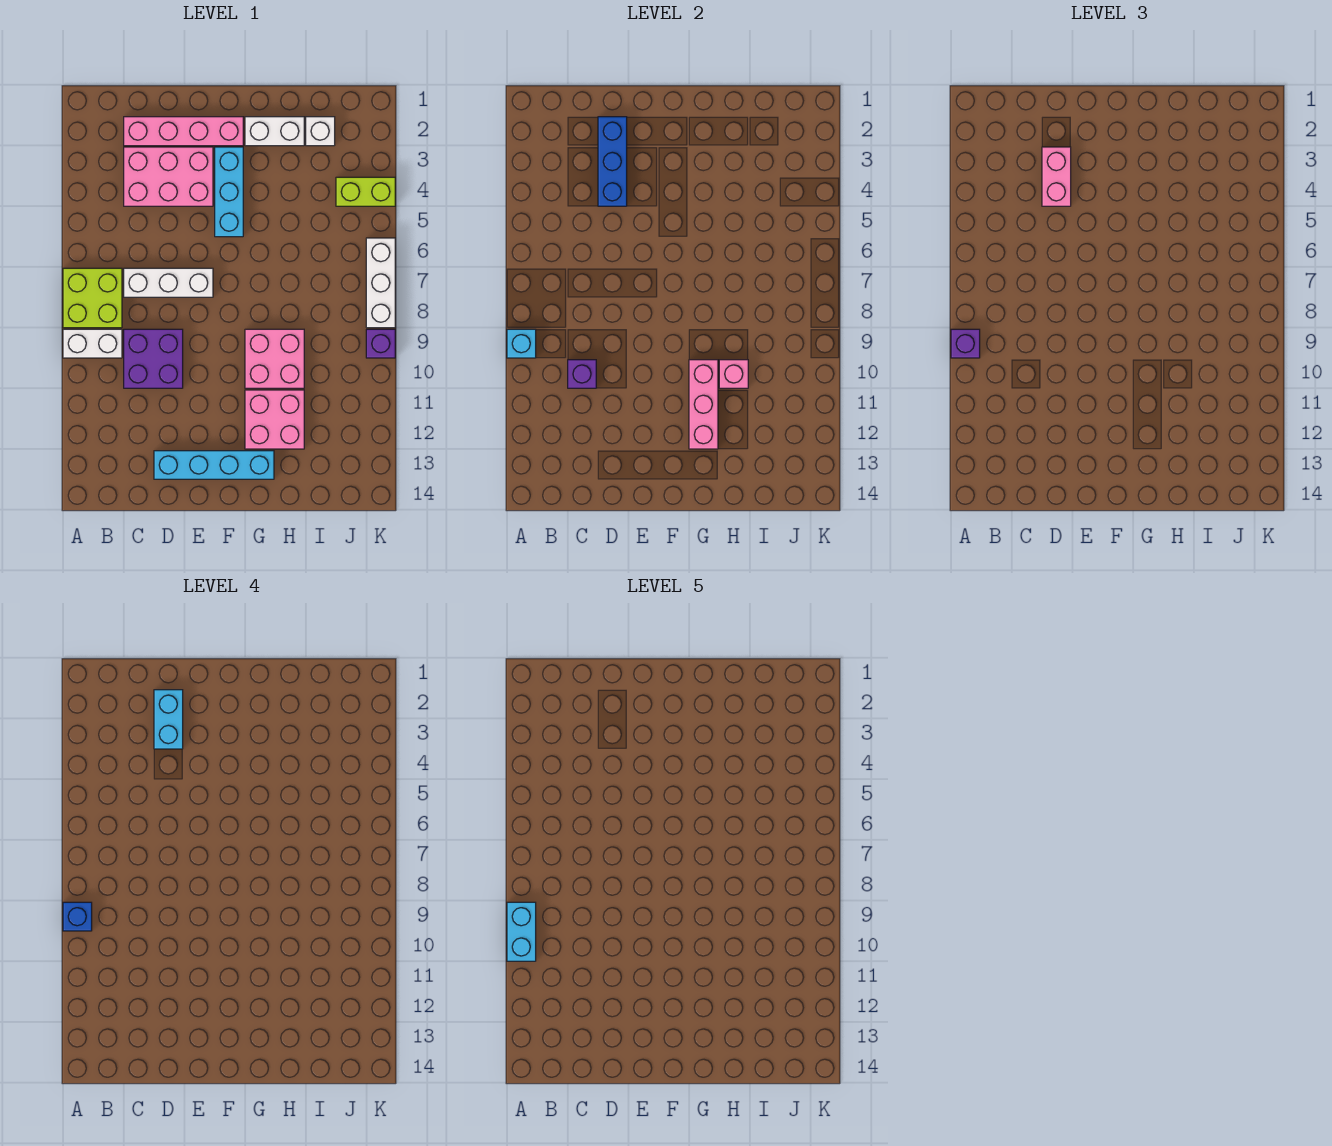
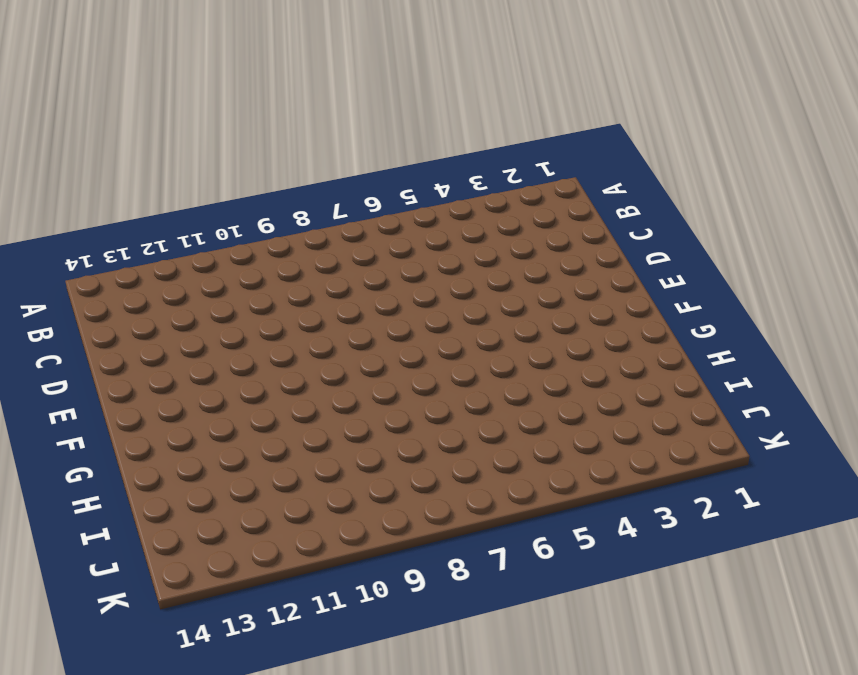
none -> lime brick A7:B8 level 1
none -> white brick A9:B9 level 1
none -> pink brick C2:F2 level 1

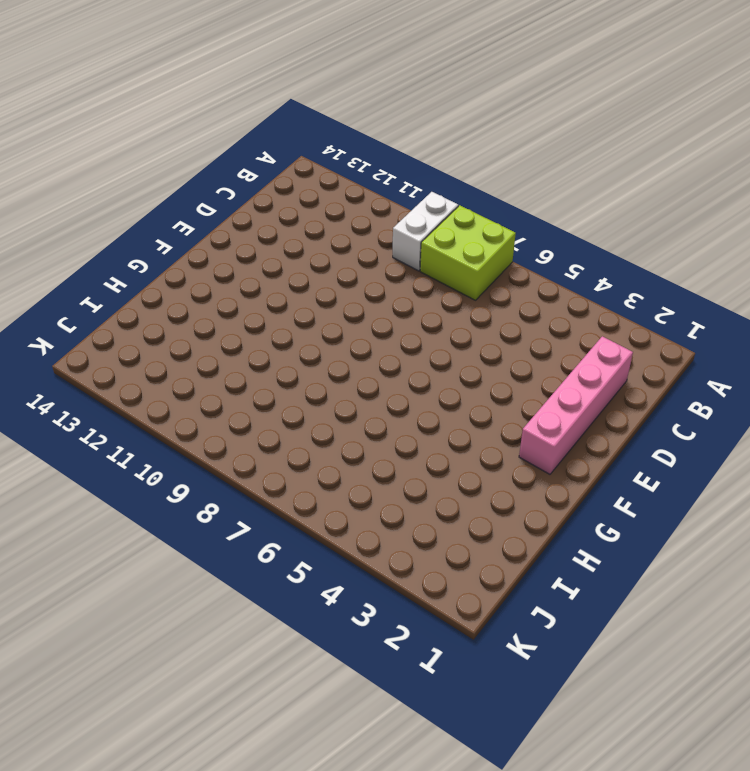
none -> pink brick C3:E4 level 1
none -> white brick C7:E7 level 1
none -> purple brick C9:D10 level 1

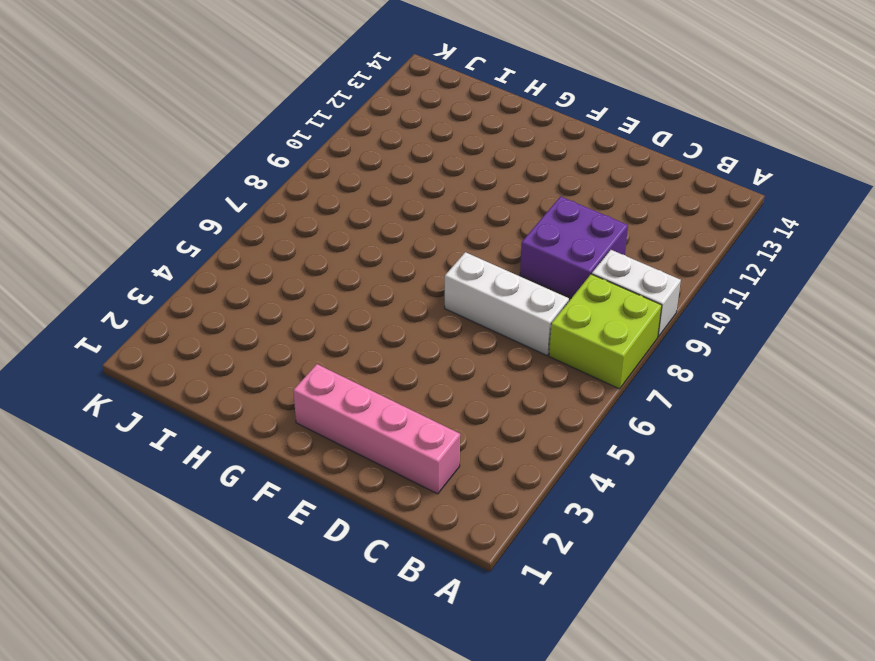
none -> pink brick C3:E4 level 1
none -> cyan brick D13:G13 level 1
none -> cyan brick F3:F5 level 1

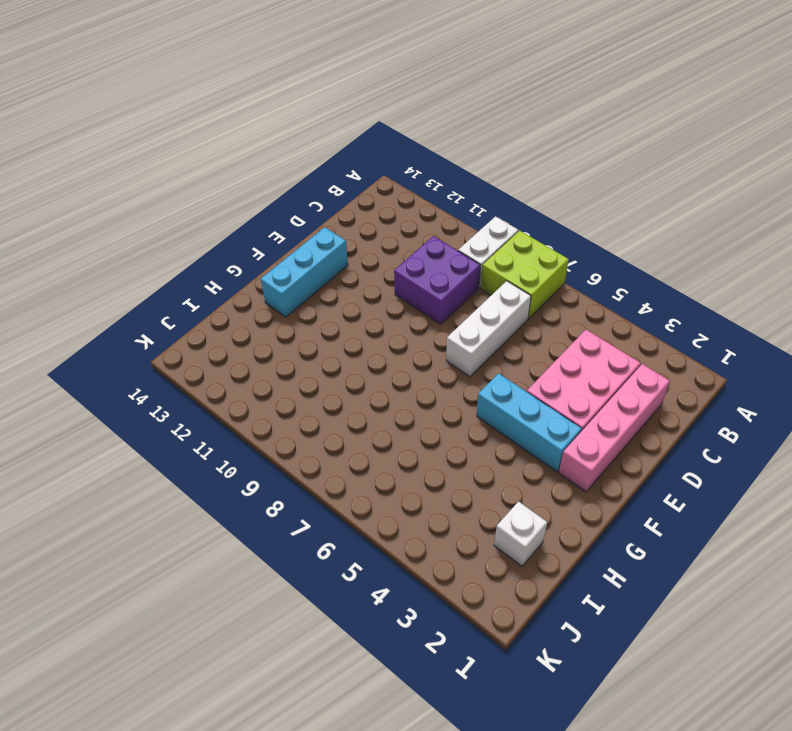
cyan brick E13:G13 level 1 -> cyan brick D13:G13 level 1
none -> white brick G2:H2 level 1
none -> pink brick G9:H10 level 1
none -> pink brick G11:H12 level 1

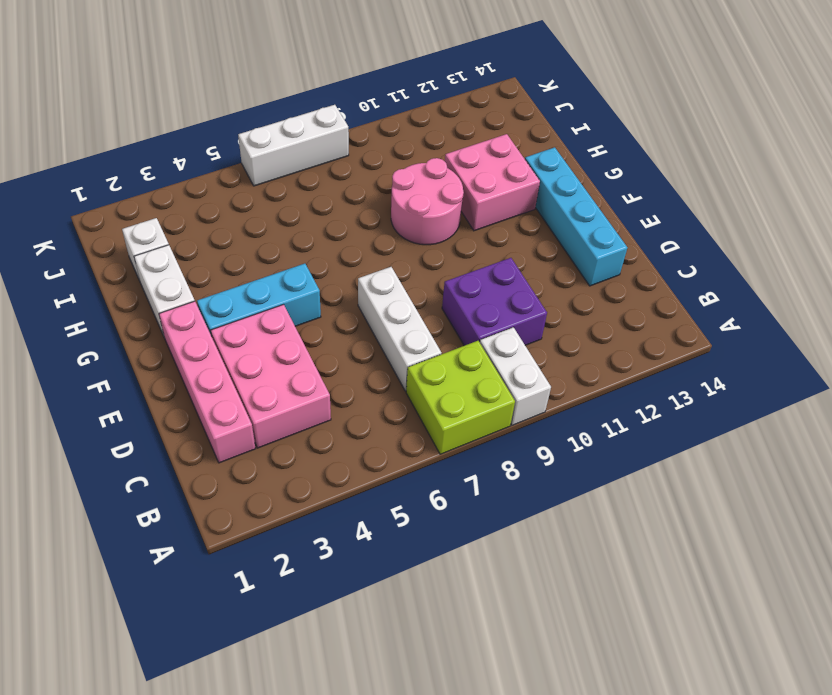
pink round brick G9:H10 level 1 -> pink brick G9:H10 level 1
none -> lime brick J4:K4 level 1
none -> purple brick K9 level 1
none -> cyan brick A9 level 2

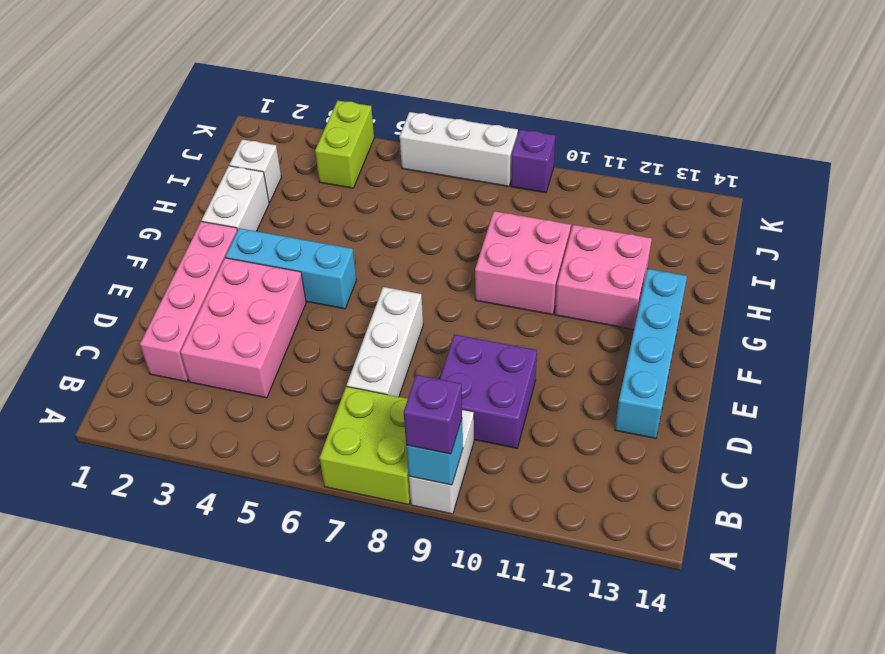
none -> purple brick C10 level 2
none -> blue brick D2:D4 level 2
none -> pink brick G10:G12 level 2

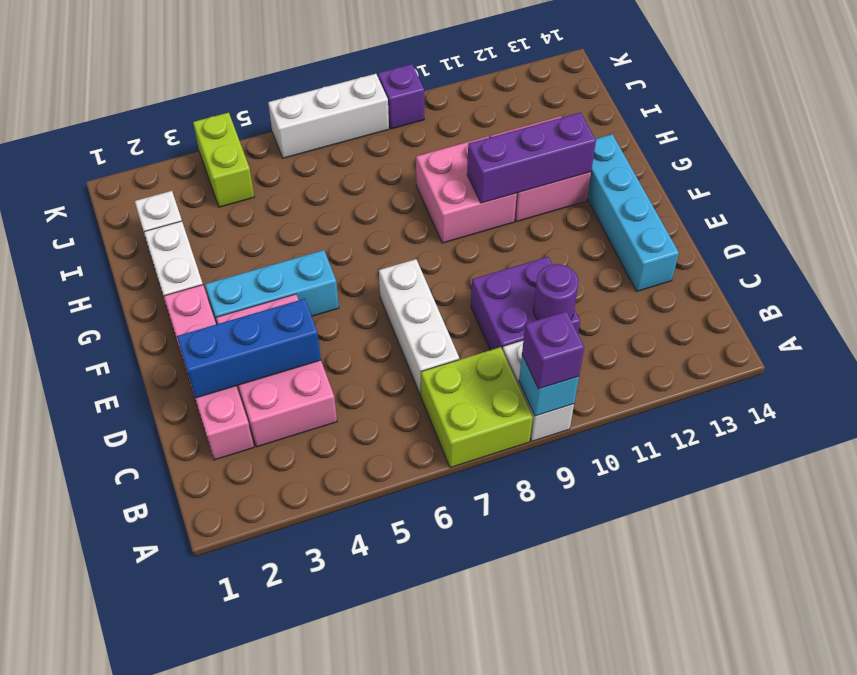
purple round brick C10 level 2 -> purple brick C10 level 2
purple brick G10:G12 level 2 -> pink brick G10:G12 level 2
none -> pink brick H10 level 2
none -> pink brick D3:D4 level 3
none -> blue brick A9 level 4

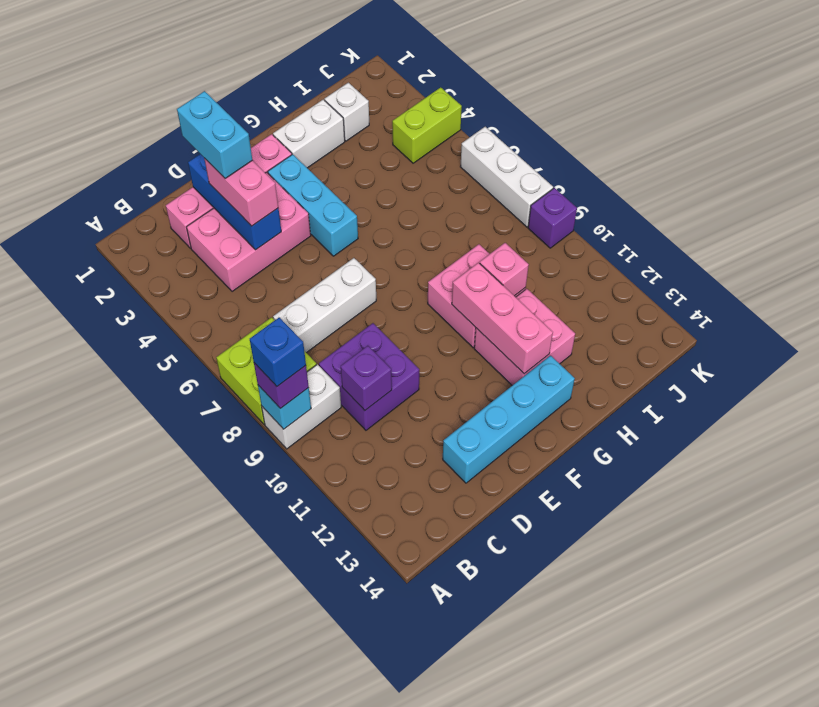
none -> cyan brick A9:A10 level 5

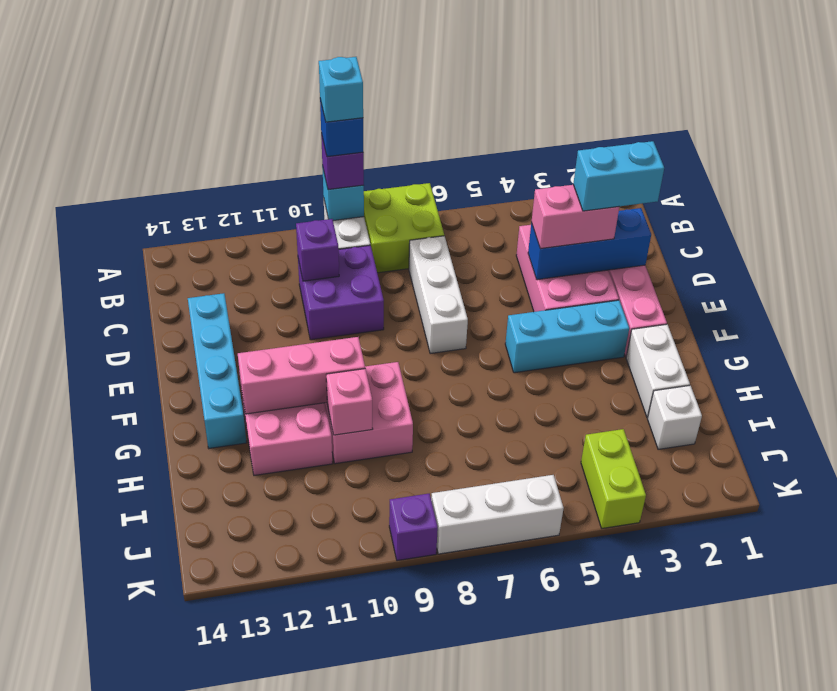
cyan brick A9 level 5 -> cyan brick A9:A10 level 5

